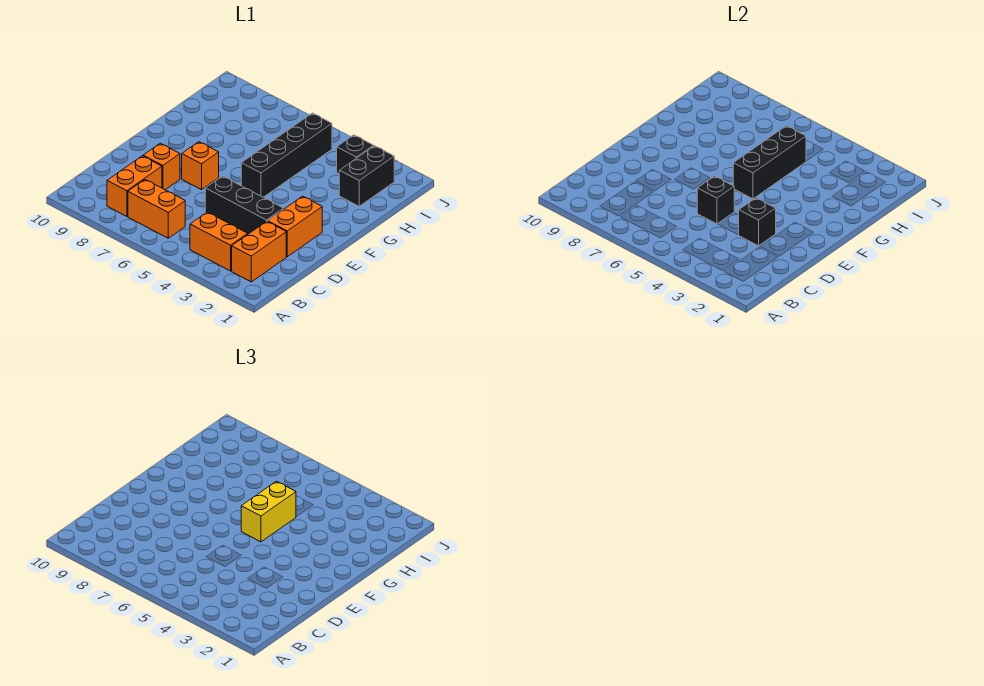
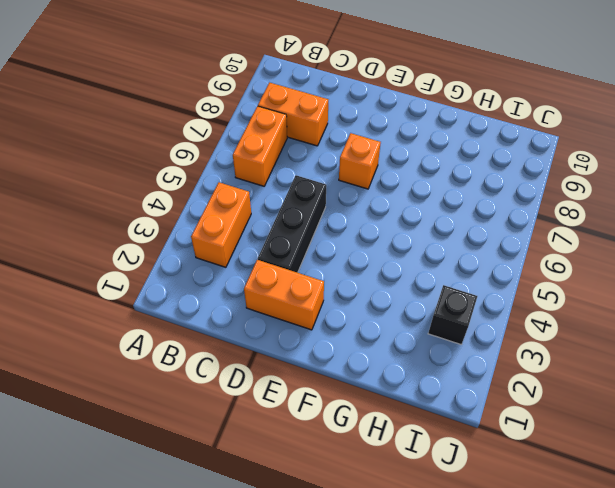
none -> orange brick B2:C2 level 1
none -> orange brick D8 level 1
none -> black brick F5:I5 level 1

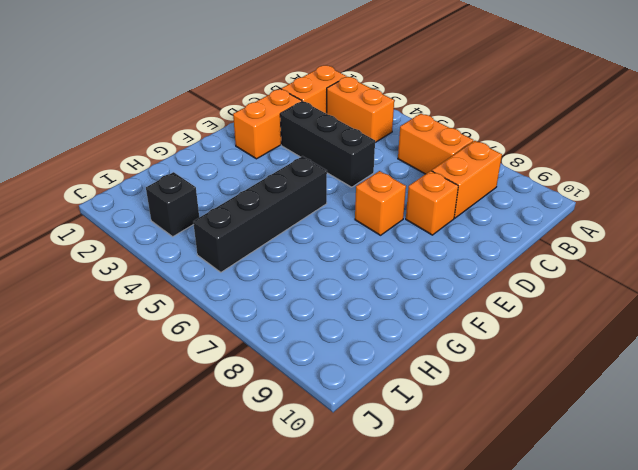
none -> black brick H2:I2 level 1
none -> black brick D3 level 2
none -> black brick D5 level 2

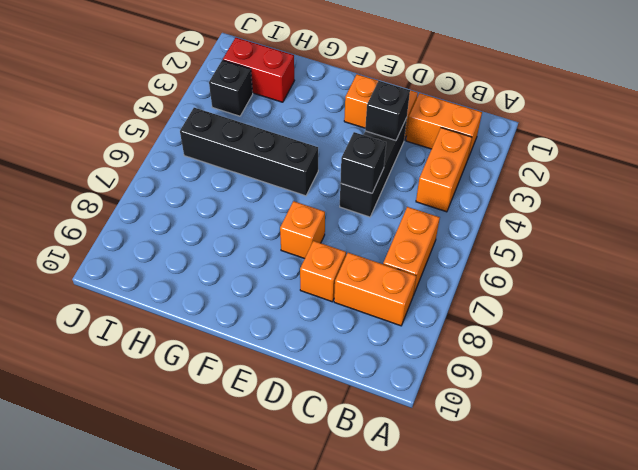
red brick H2:I2 level 1 -> black brick H2:I2 level 1
none -> black brick F5:H5 level 2
none -> yellow brick F5:G5 level 3

